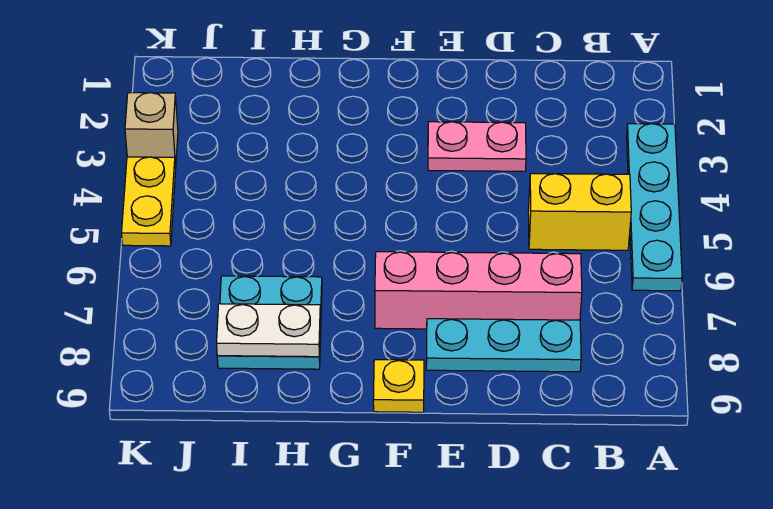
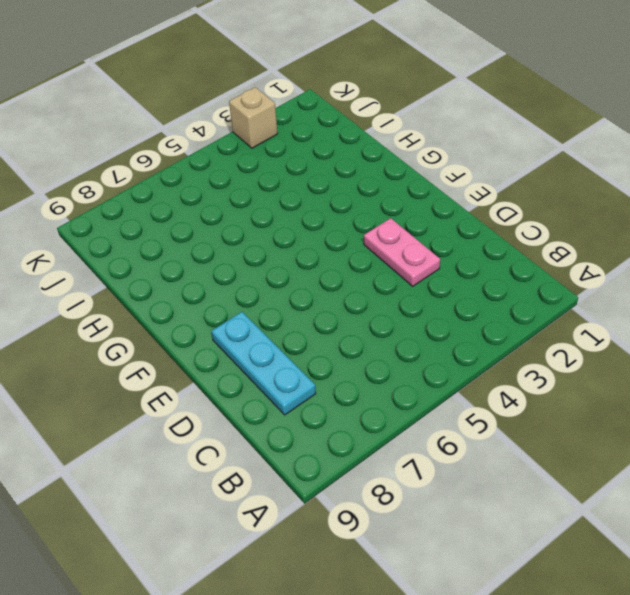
none -> cyan plate A3:A6 level 1
none -> yellow brick B5:C5 level 1

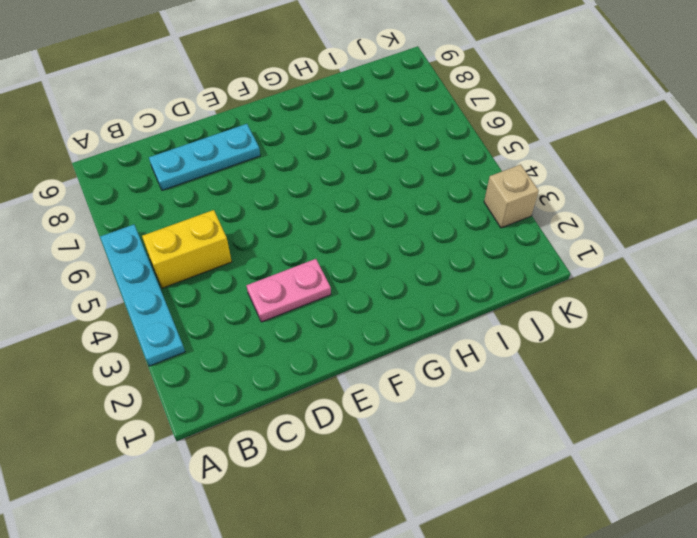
none -> pink brick C7:F7 level 1
none -> yellow plate F9 level 1

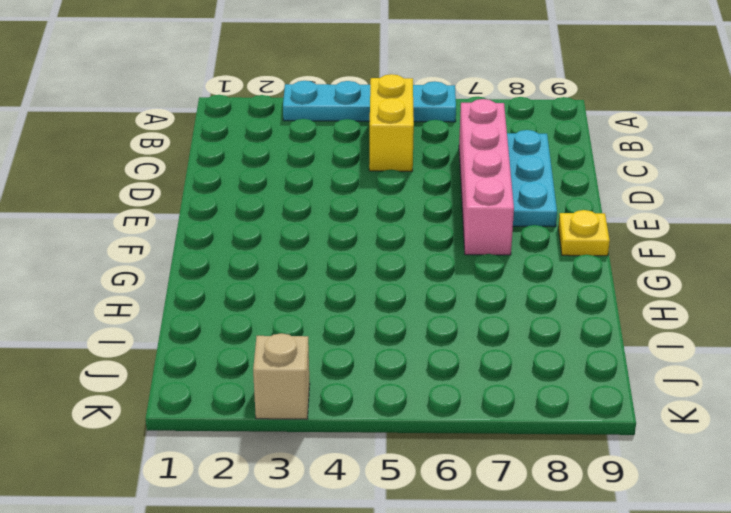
none -> pink plate D3:E3 level 1
none -> cyan plate H7:I8 level 1

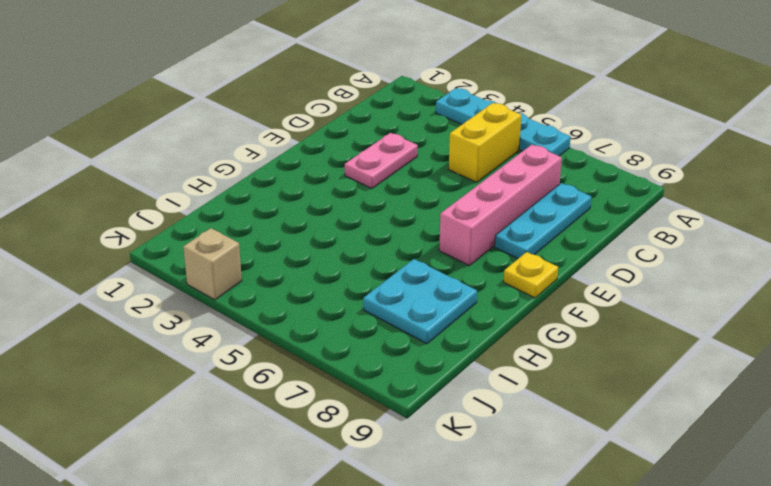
none -> yellow plate K4:K5 level 1
none -> white plate H8:I8 level 2

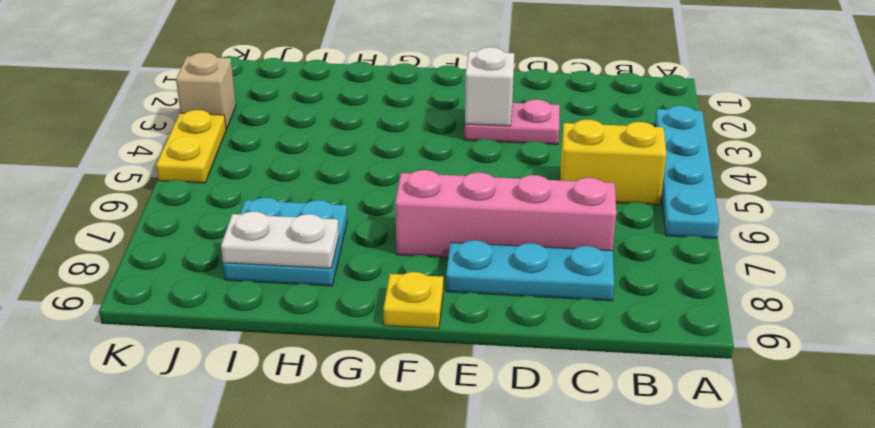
white brick E3 level 2 -> none

